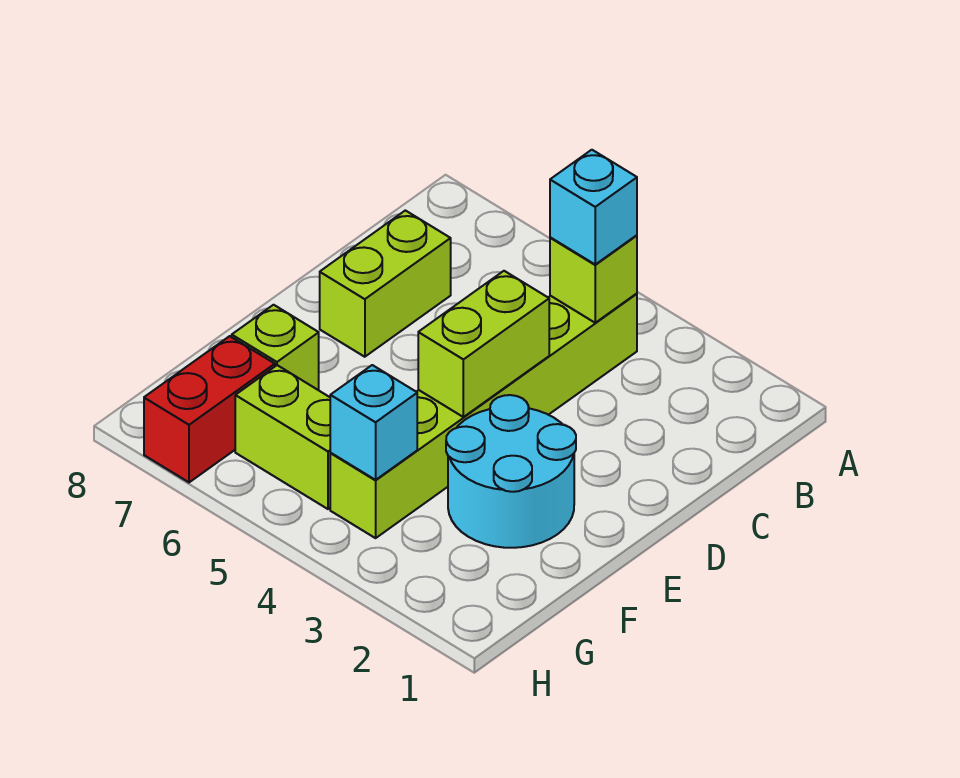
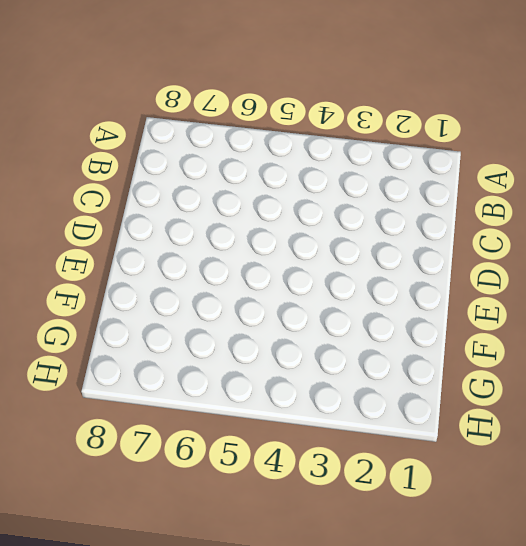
none -> lime brick B4:G4 level 1
none -> lime brick C7:D7 level 1

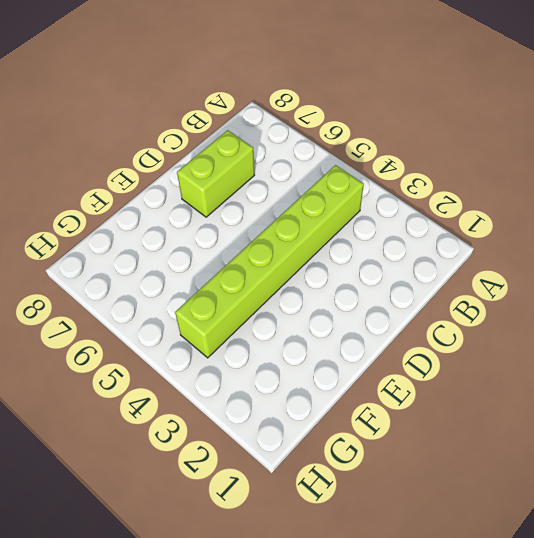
none -> cyan round brick E2:F3 level 1
none -> lime brick F7 level 1

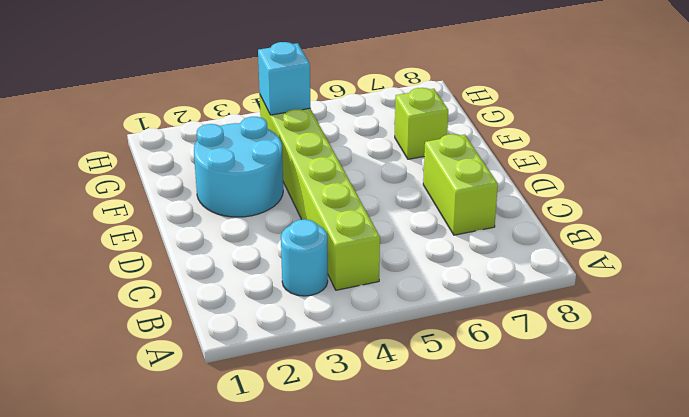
cyan round brick B3 level 1 -> none
none -> lime brick G5:G6 level 1
none -> red brick G7:H7 level 1

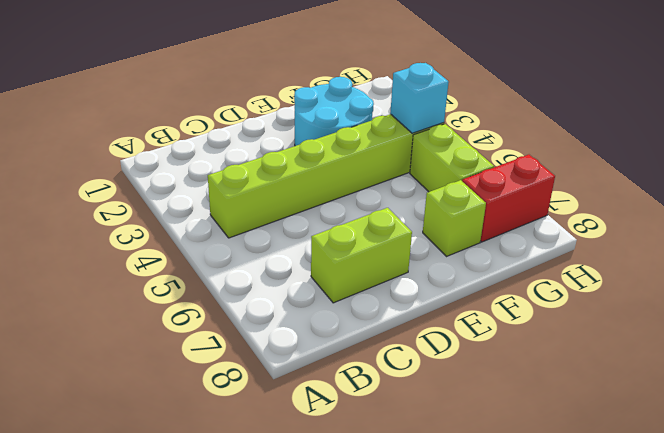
none -> lime brick B4 level 2
none -> lime brick D4:E4 level 2

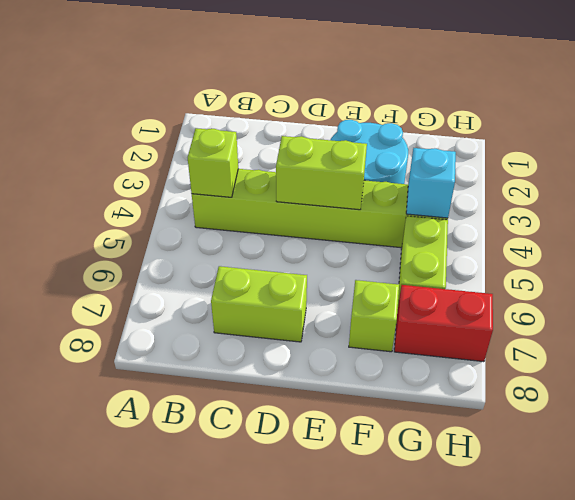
none -> cyan brick B4 level 3

